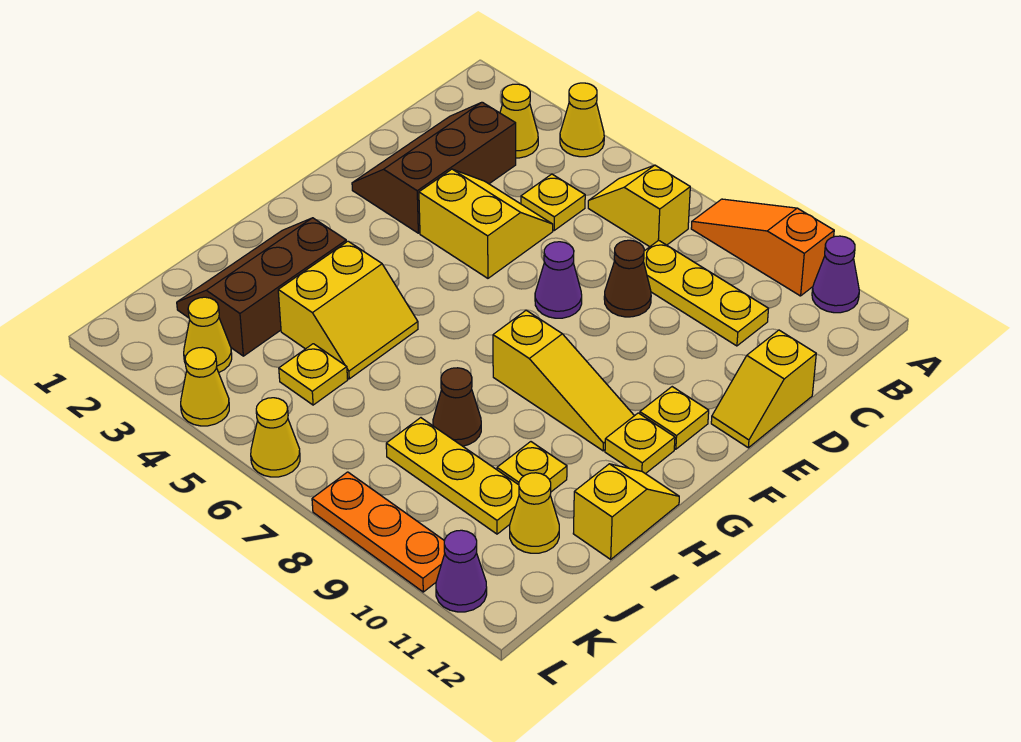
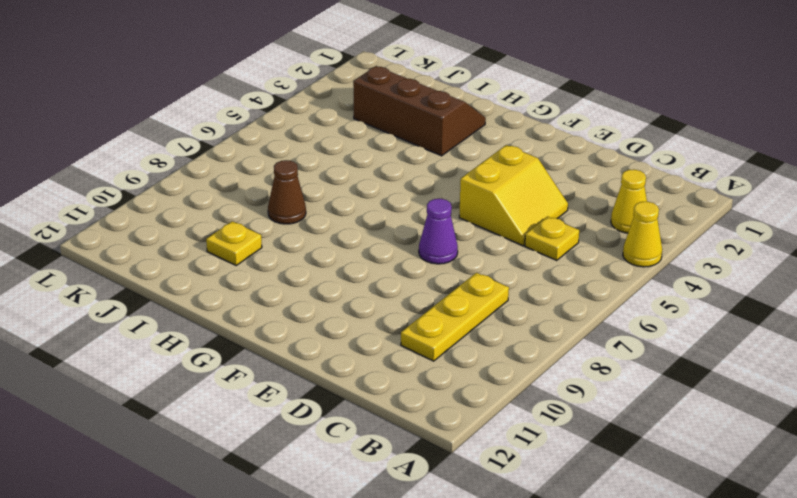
none -> orange slope A8:A10 level 1 top 10
none -> purple cone A11 level 1
none -> yellow slope B6:B7 level 1 top 7

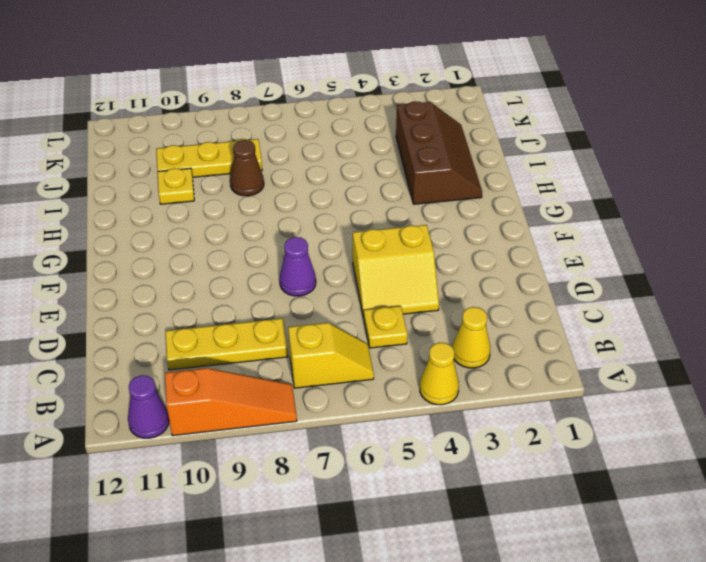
none -> brown slope C2:E3 level 1 top 3
none -> brown cone D8 level 1
none -> yellow slope D12:E12 level 1 top D

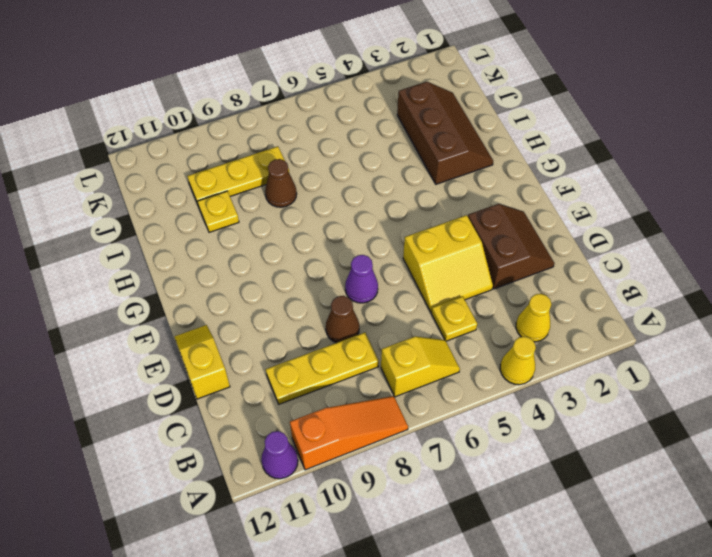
brown slope D2:E3 level 1 top 3 -> brown slope C2:E3 level 1 top 3
none -> yellow plate F11 level 1
none -> yellow slope G8:G10 level 1 top 8
none -> yellow plate G11 level 1

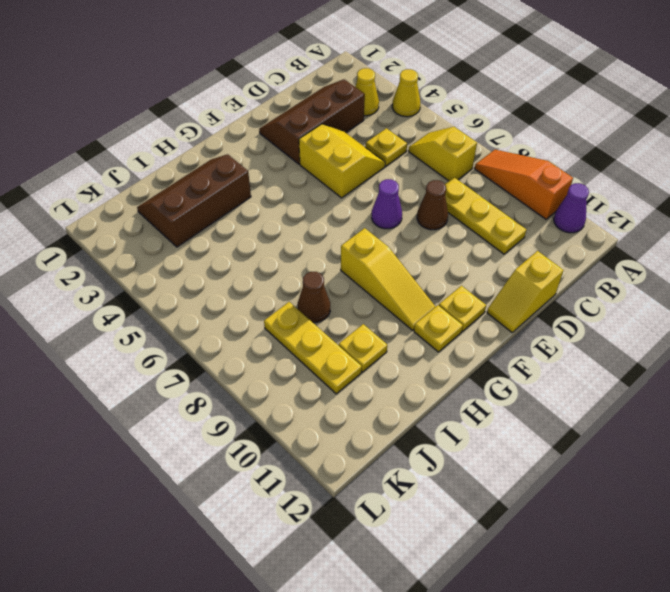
none -> yellow slope H4:I5 level 1 top 4
none -> yellow slope H12:I12 level 1 top I
none -> yellow plate J5 level 1

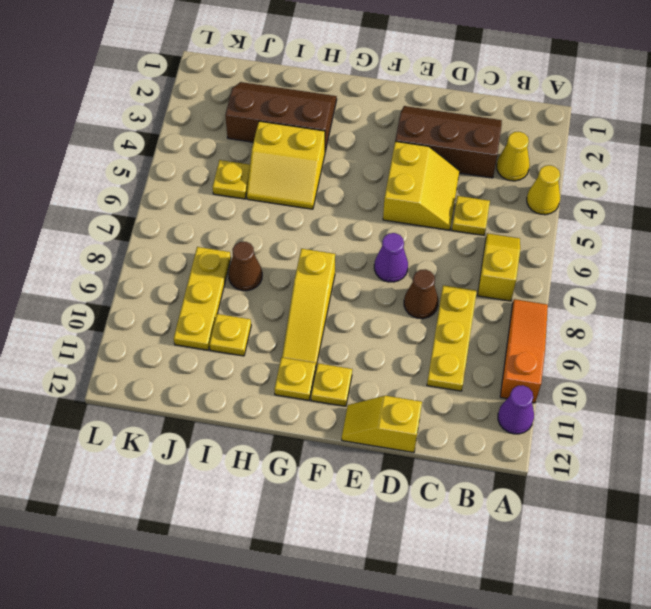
none -> yellow slope H12:I12 level 1 top I
none -> yellow cone J11 level 1
none -> yellow cone K3 level 1

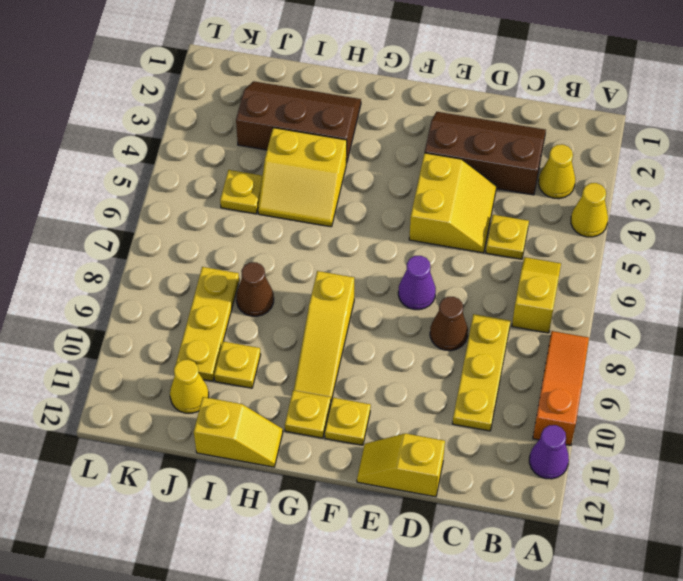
none -> yellow cone K3 level 1
none -> yellow cone L4 level 1
none -> yellow cone L6 level 1

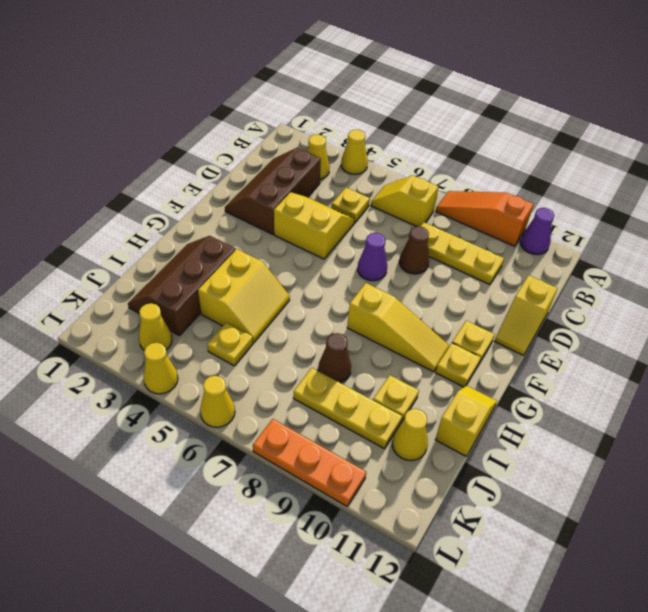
none -> purple cone L11 level 1

